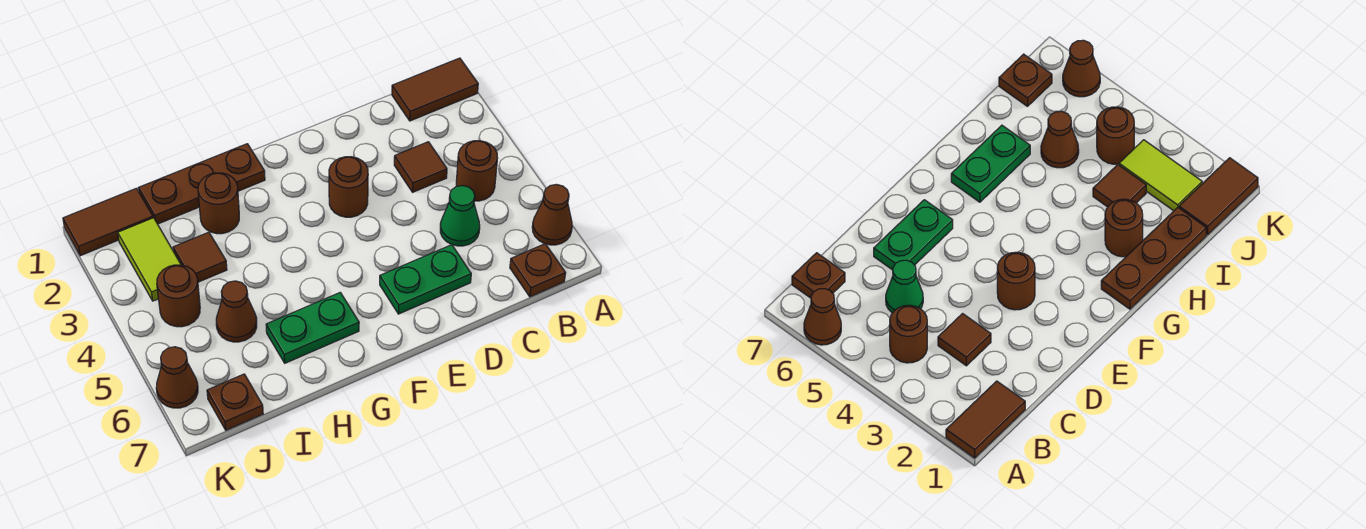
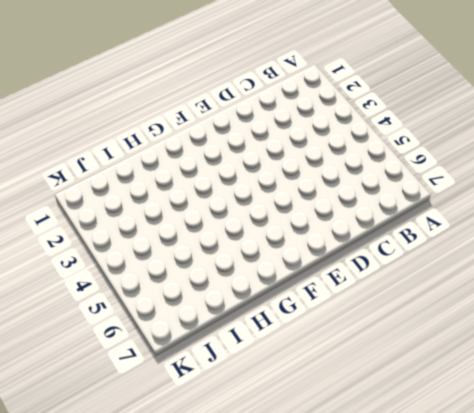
none -> brown tile A1:B1 level 1
none -> brown cone A6 level 1
none -> brown round brick B4 level 1

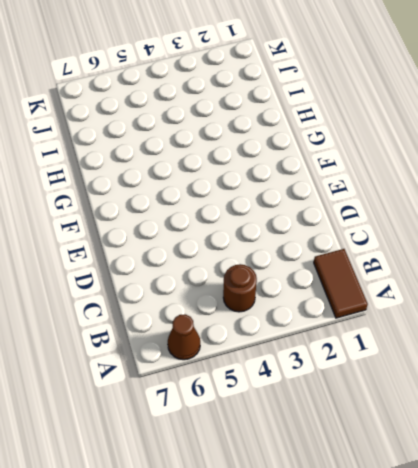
none -> brown plate B7 level 1
none -> brown tile C3 level 1
none -> green cone C5 level 1

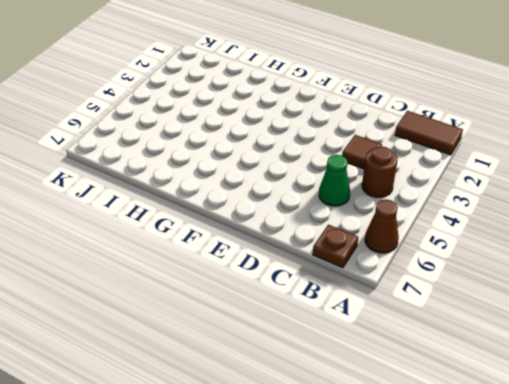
none -> green plate D6:E6 level 1
none -> brown round brick E3 level 1
none -> brown plate G1:I1 level 1

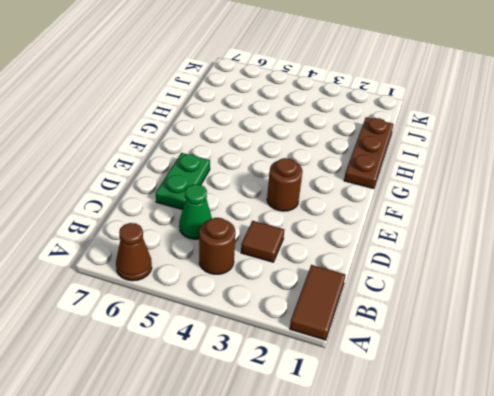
none -> brown plate B7 level 1
none -> green plate G6:H6 level 1
none -> brown round brick H2 level 1

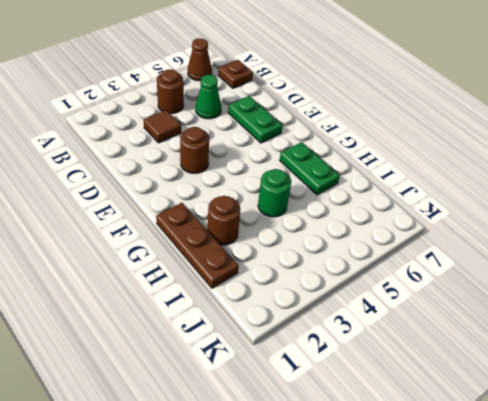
green round brick H4 level 1 -> none
none -> brown tile A1:B1 level 1
none -> brown tile I3 level 1
none -> brown cone I5 level 1

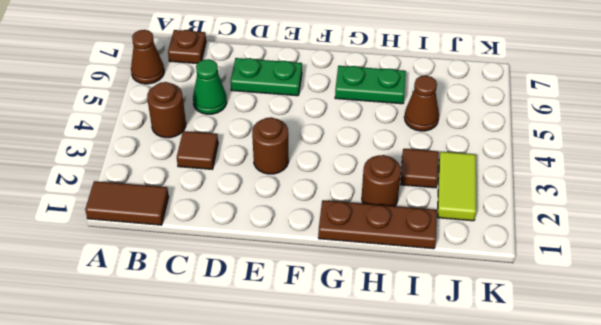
none -> brown tile J1:K1 level 1
none -> brown round brick J4 level 1
none -> brown plate J7 level 1

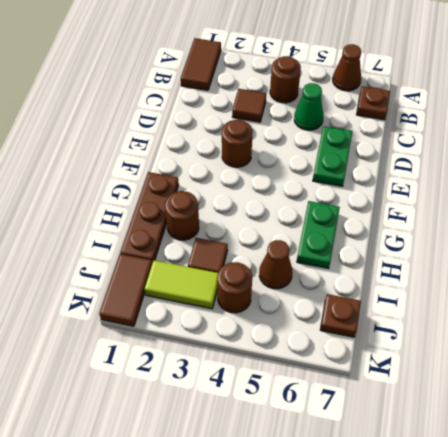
none -> brown cone K6 level 1

